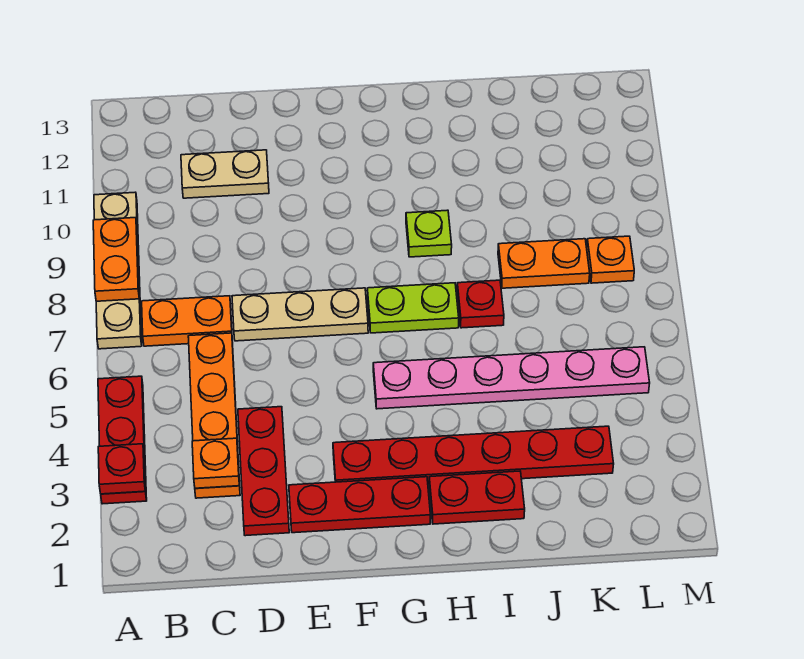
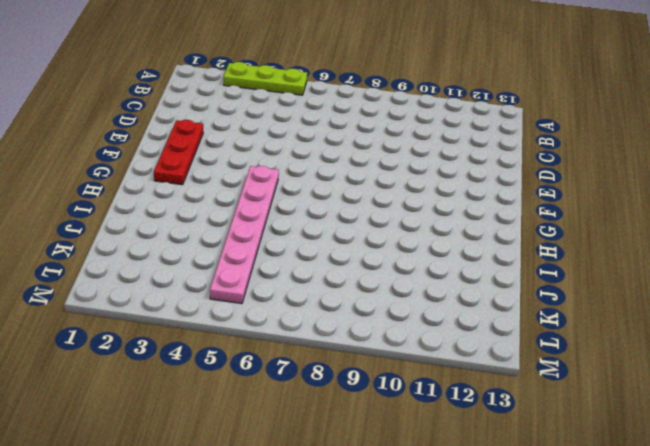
lime plate A3:A5 level 1 -> red plate A3:A5 level 1
none -> tan plate A7:A10 level 1
none -> orange plate B7:C7 level 1
none -> orange plate C3:C6 level 1

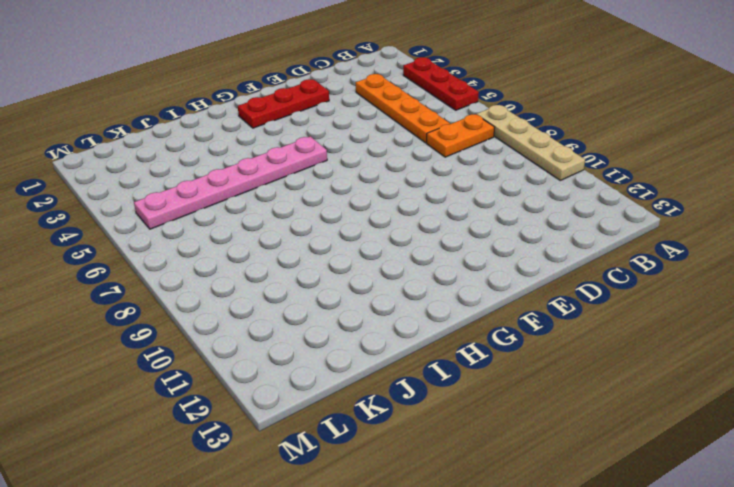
none -> tan plate C11:D11 level 1
none -> red plate D2:D4 level 1
none -> tan plate D7:F7 level 1

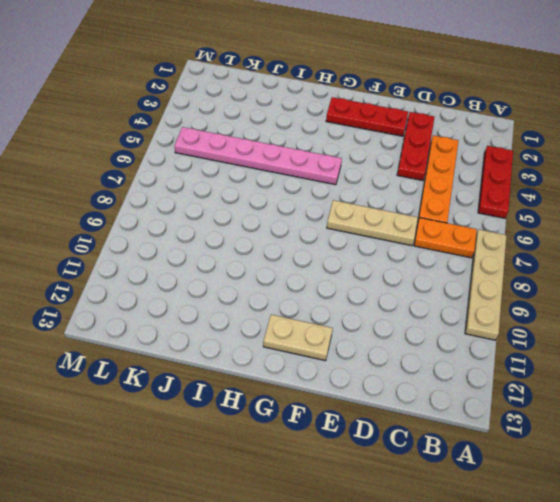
tan plate F12:G12 level 1 -> tan plate C11:D11 level 1
none -> red plate F3:K3 level 1
none -> lime plate G7:H7 level 1
none -> red plate H2:I2 level 1

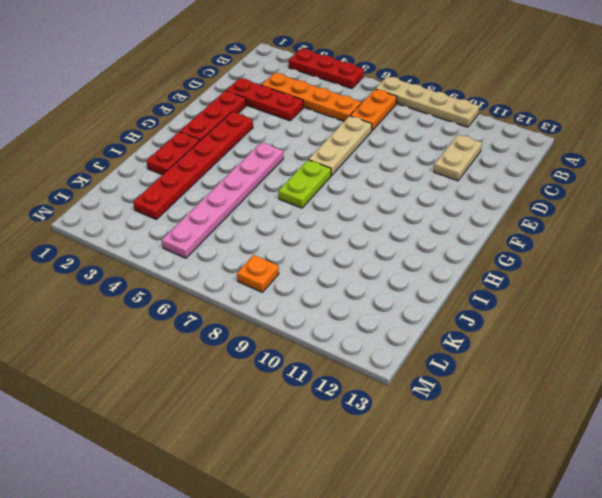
none -> lime plate H9 level 1
none -> red plate I7 level 1
none -> orange plate J8:K8 level 1

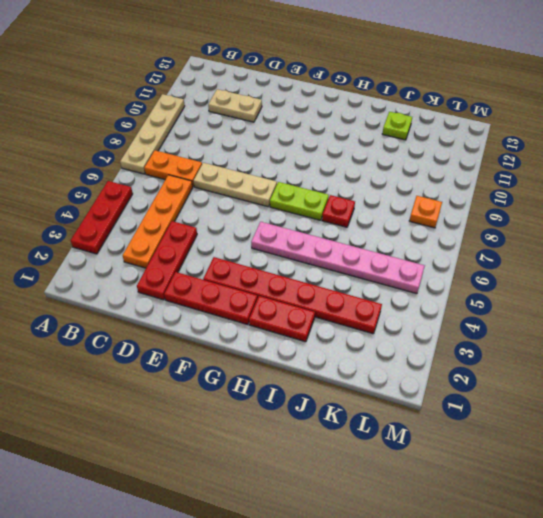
lime plate J12 level 1 -> lime plate H9 level 1
none -> orange plate J8:K8 level 1
none -> red plate A3 level 2
none -> orange plate A8:A9 level 2

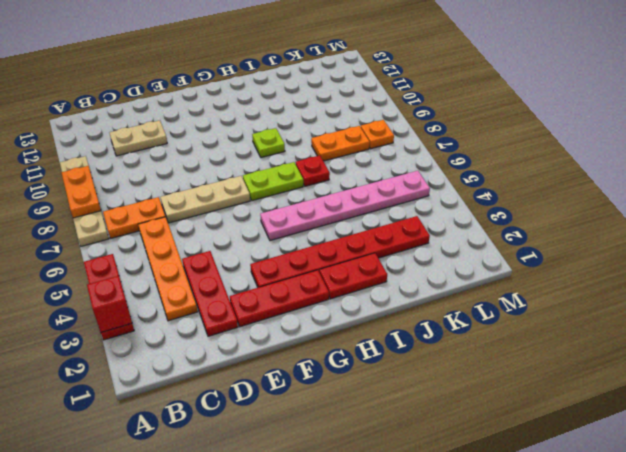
red brick A3 level 2 -> red plate A3 level 2
none -> orange plate C3 level 2

